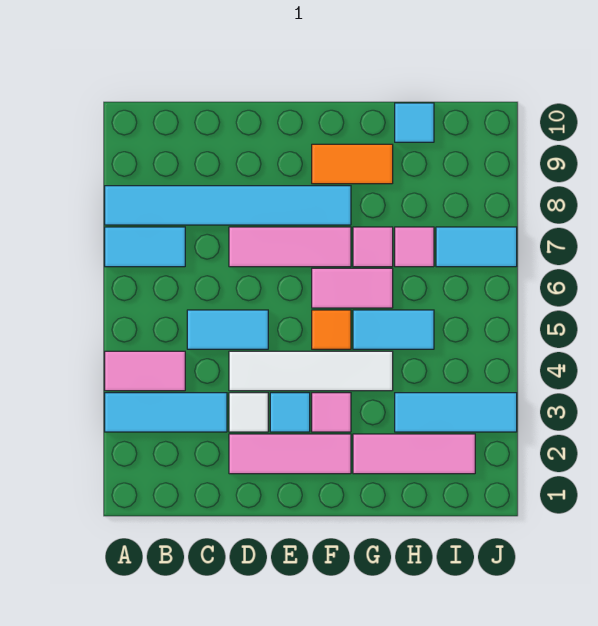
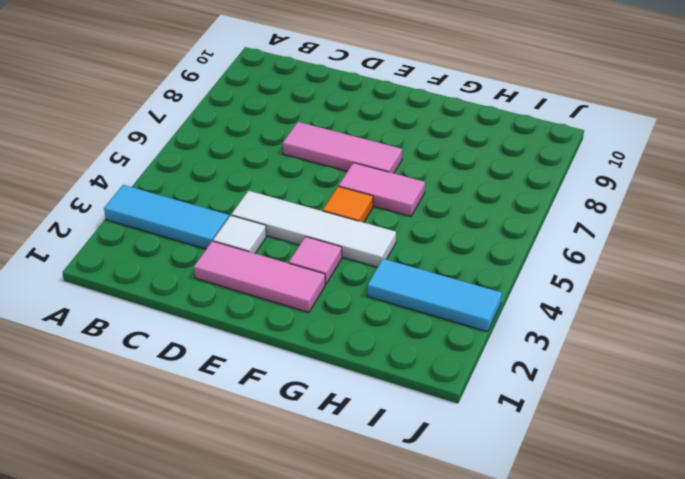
none -> pink tile A4:B4 level 1
none -> cyan tile A7:B7 level 1
none -> cyan tile A8:F8 level 1

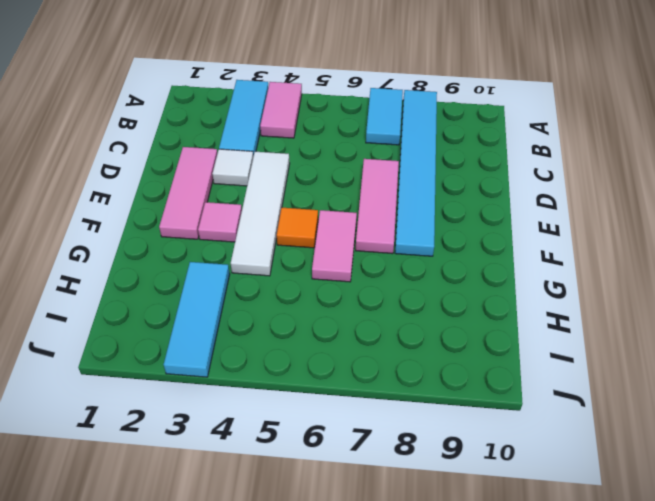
none -> cyan tile C5:D5 level 1
none -> cyan tile E3 level 1
none -> orange tile F9:G9 level 1

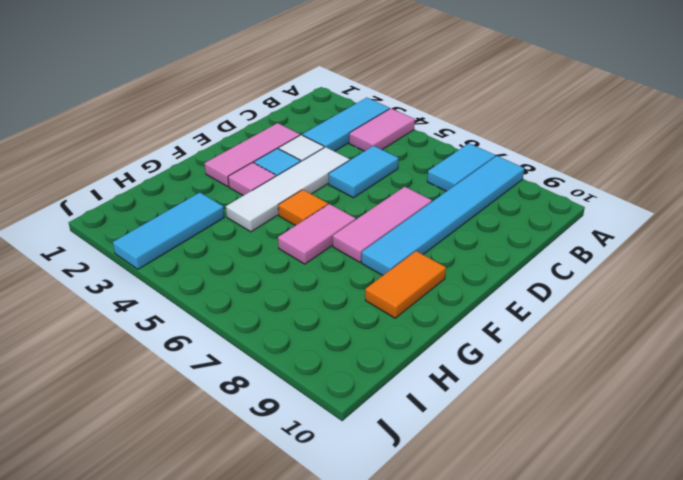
none -> pink tile G2:I2 level 1
none -> cyan tile G5:H5 level 1
none -> pink tile G7 level 1

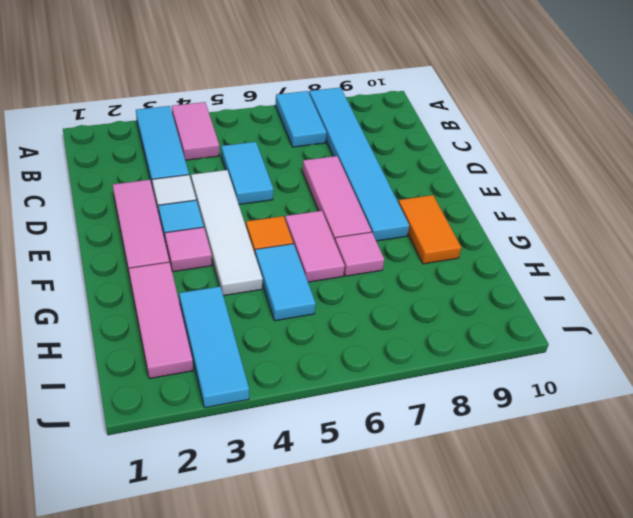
none -> pink tile H7 level 1
none -> cyan tile H10 level 1
none -> cyan tile I7:J7 level 1

